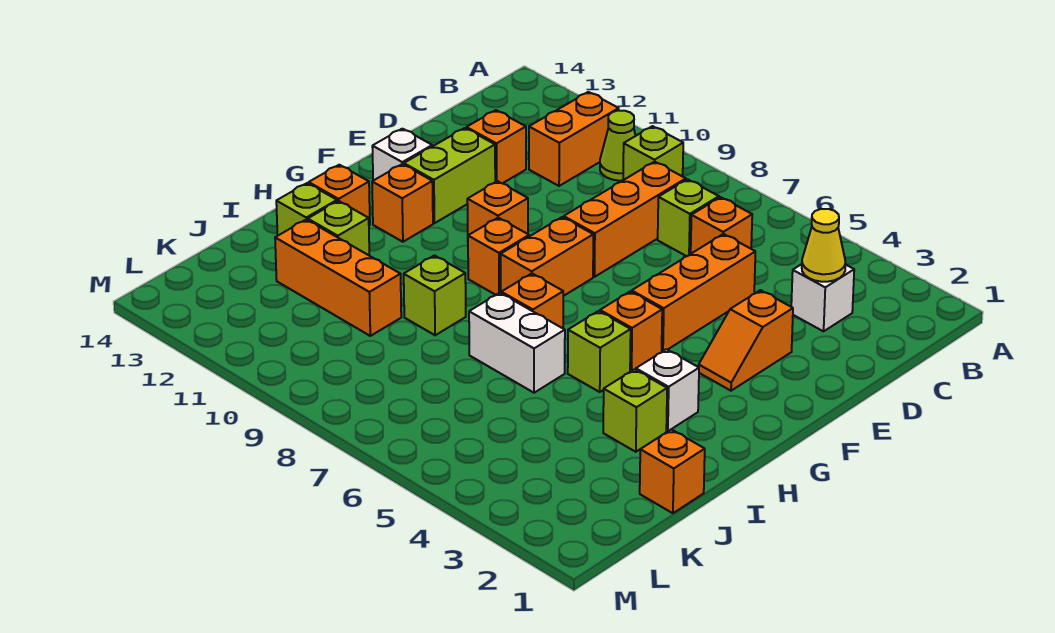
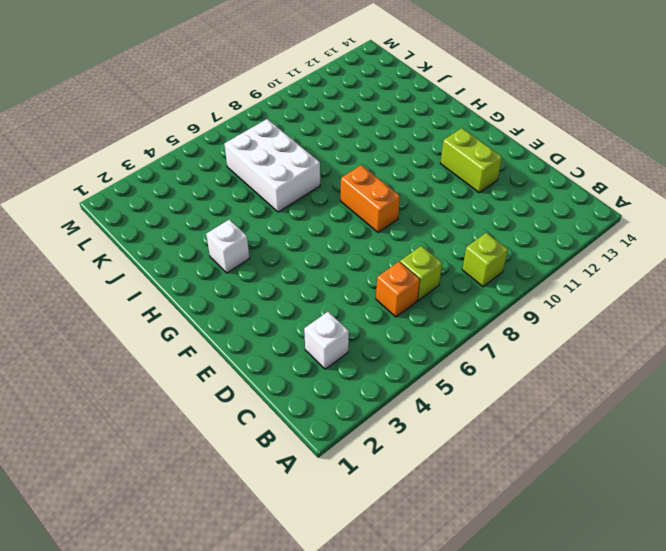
white brick I6:K7 level 1 -> white brick I6:I7 level 1
none -> lime cone B10 level 1
none -> orange brick B11:C11 level 1
none -> orange brick C8:E8 level 1

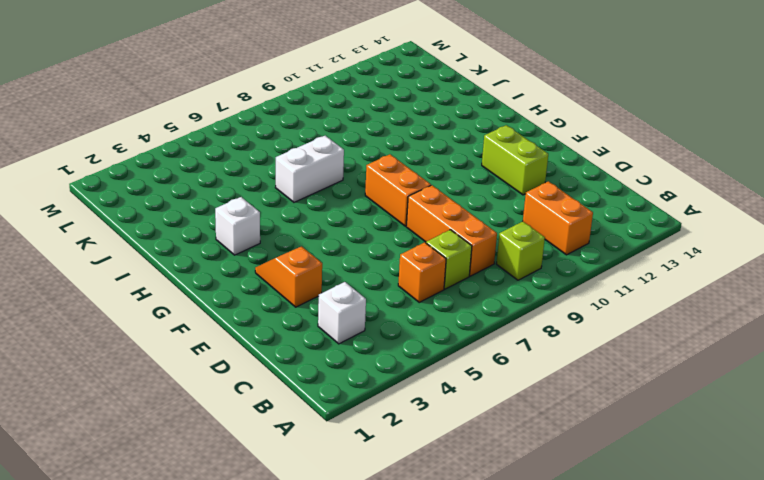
none -> lime cone B10 level 1
none -> orange brick D5:F5 level 1
none -> orange brick D12 level 1

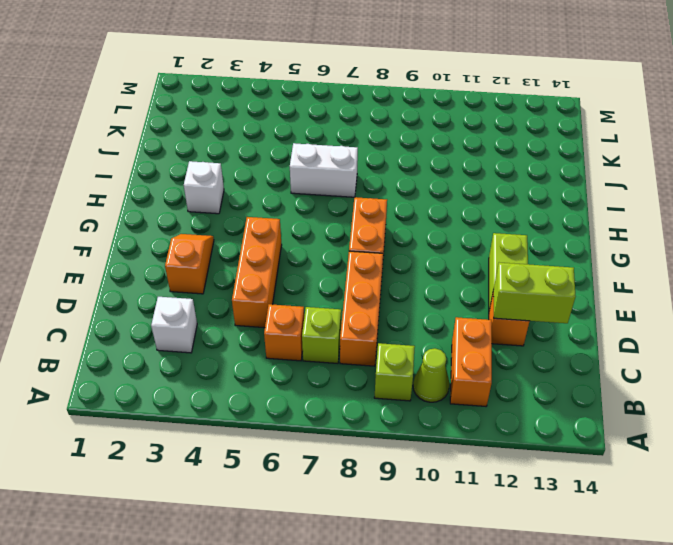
lime brick D12:D13 level 2 -> none
none -> orange brick F10 level 1
none -> white brick F13 level 1
none -> orange brick G5 level 1

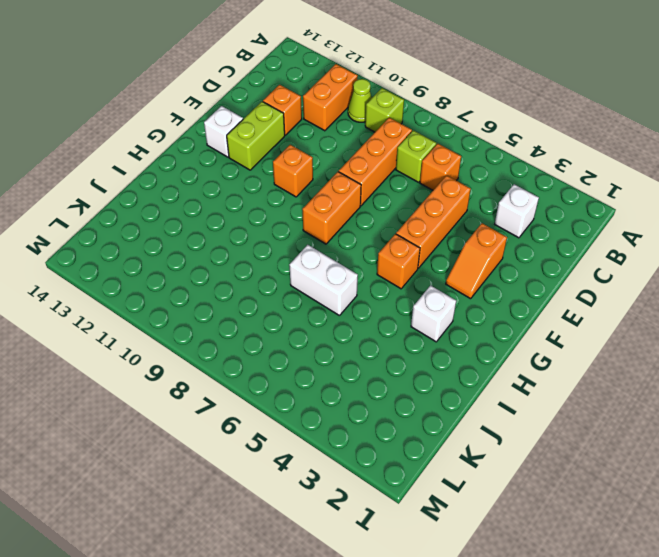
none -> orange brick G9 level 1
none -> orange brick G12 level 1
none -> lime brick H5 level 1

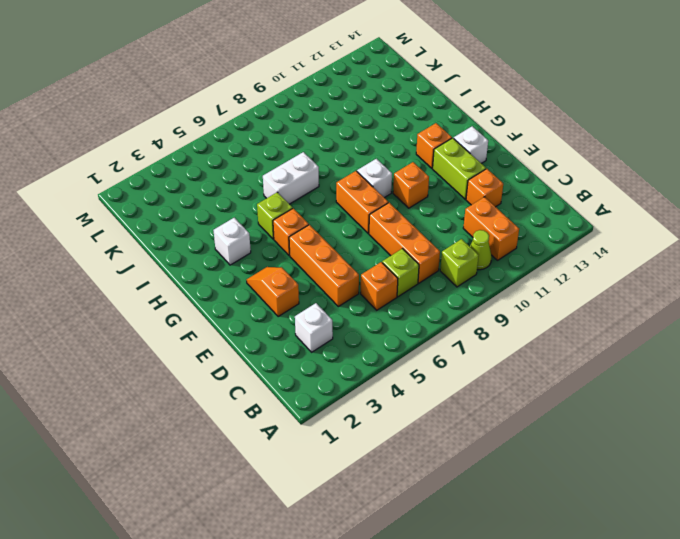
white brick G9 level 1 -> orange brick G9 level 1
none -> orange brick H7 level 1
none -> orange brick H13 level 1
none -> lime brick I3 level 1

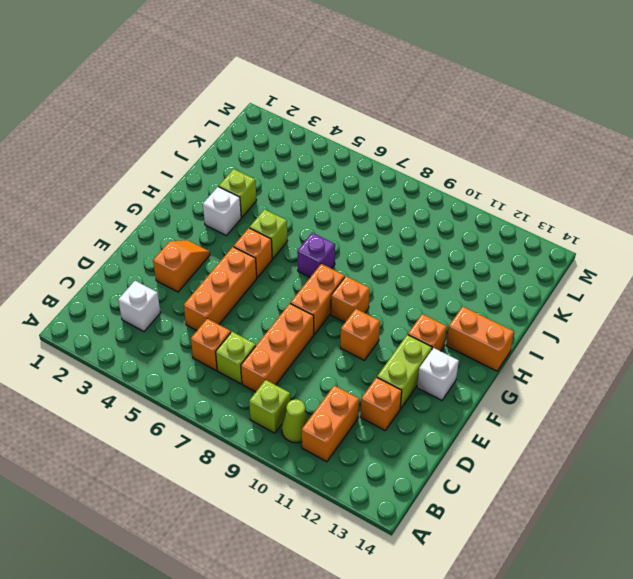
purple brick H7 level 1 -> orange brick H7 level 1
orange brick H13:H14 level 1 -> orange brick H13 level 1
none -> white brick I6:I7 level 1
none -> lime brick I9 level 1
none -> lime brick I12 level 1

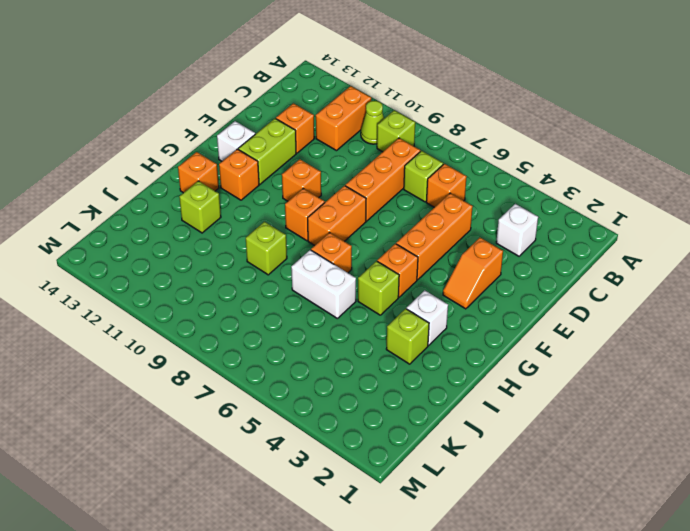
none -> lime brick I13 level 1
none -> orange brick J1 level 1
none -> orange brick J10:J12 level 1

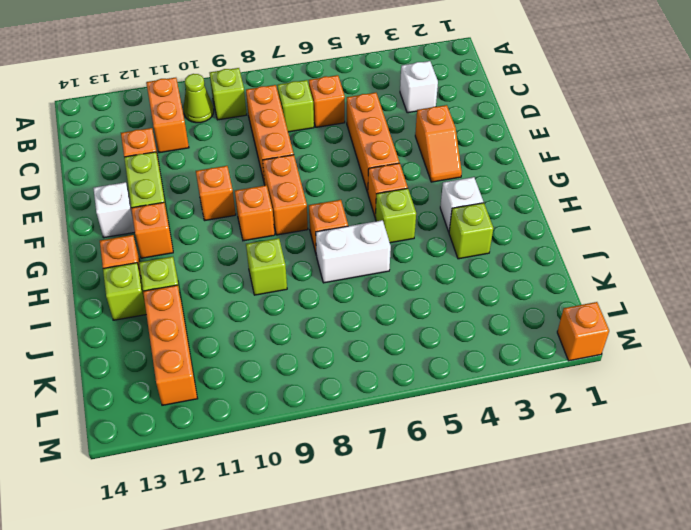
orange brick J12:L12 level 1 -> orange brick J10:J12 level 1
orange brick M1 level 1 -> orange brick J1 level 1
none -> yellow cone C3 level 2

